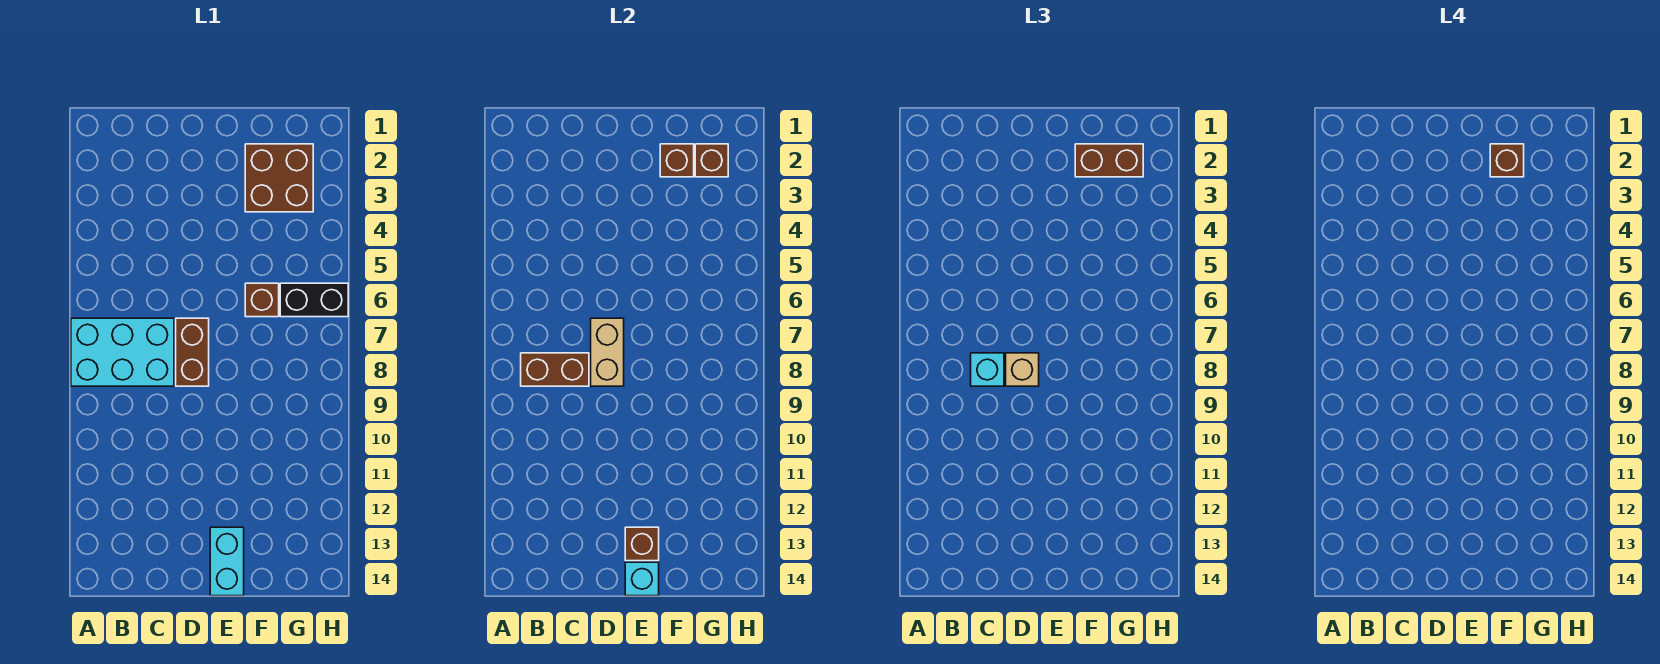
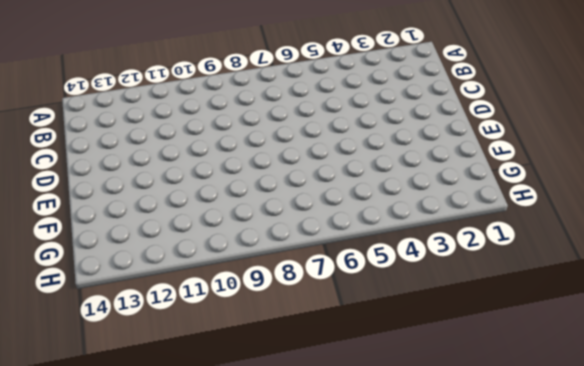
none -> cyan brick A7:C8 level 1
none -> brown brick D7:D8 level 1
none -> cyan brick E13:E14 level 1

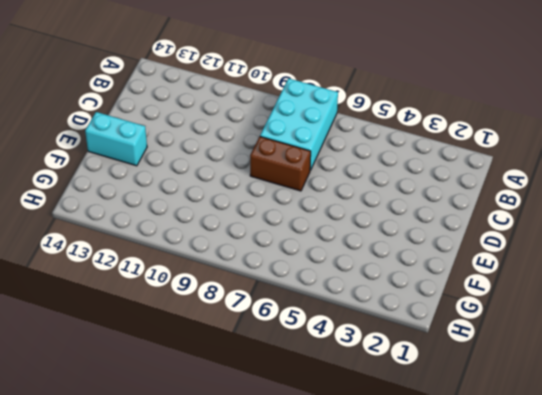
none -> brown brick F2:G3 level 1
none -> brown brick F6 level 1
none -> black brick G6:H6 level 1

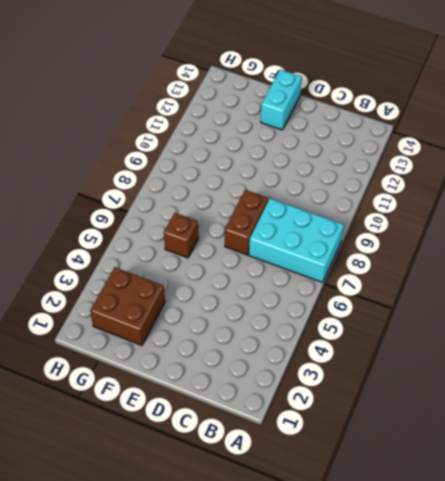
none -> black brick G6:H6 level 1
none -> brown brick B8:C8 level 2
none -> tan brick D7:D8 level 2

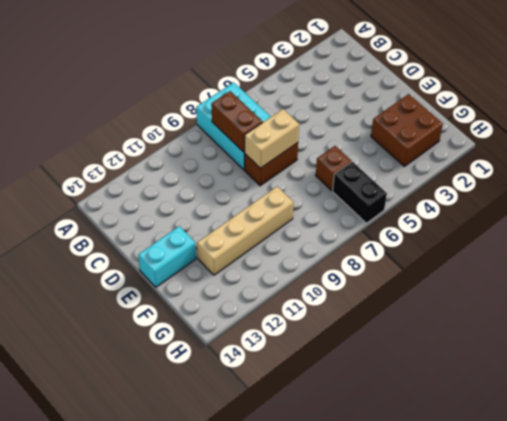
tan brick F9:F12 level 1 -> none
none -> brown brick E13 level 2
none -> cyan brick E14 level 2
none -> brown brick F2 level 2

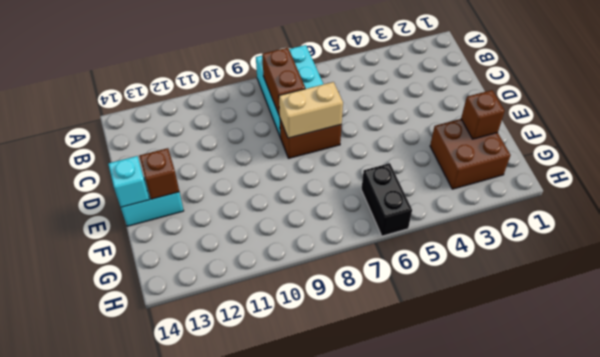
none -> brown brick F6 level 1
none -> brown brick G2 level 2
none -> cyan brick C8 level 3

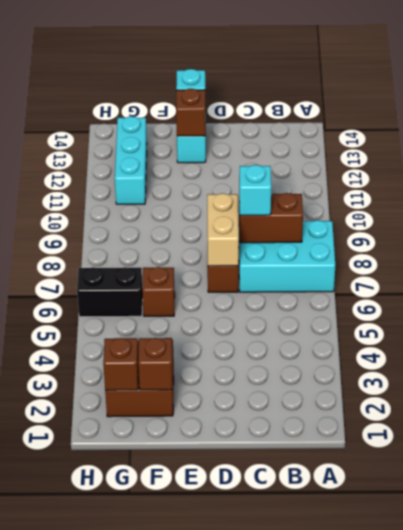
cyan brick G11:G13 level 1 -> none
none -> tan brick D8 level 3
none -> brown brick F2:G2 level 3
none -> brown brick F2 level 4

